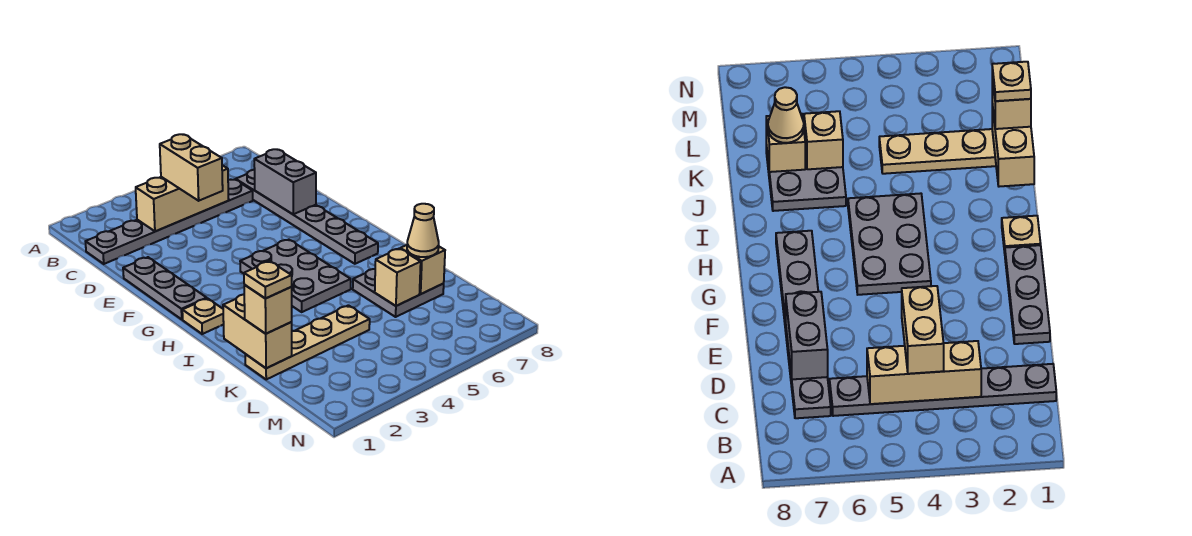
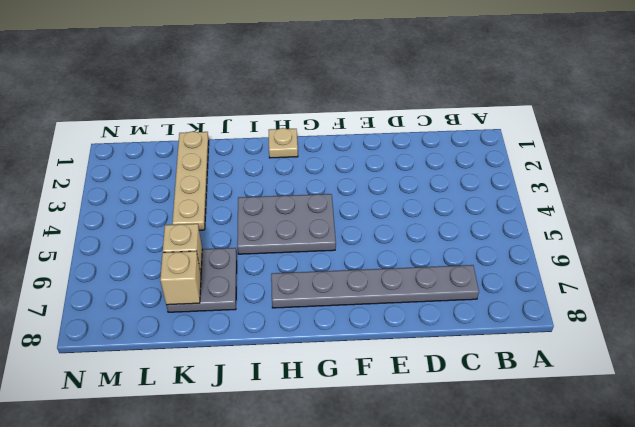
none -> grey plate C1:C6 level 1
none -> grey plate E1:G1 level 1
none -> tan brick C3:C5 level 2

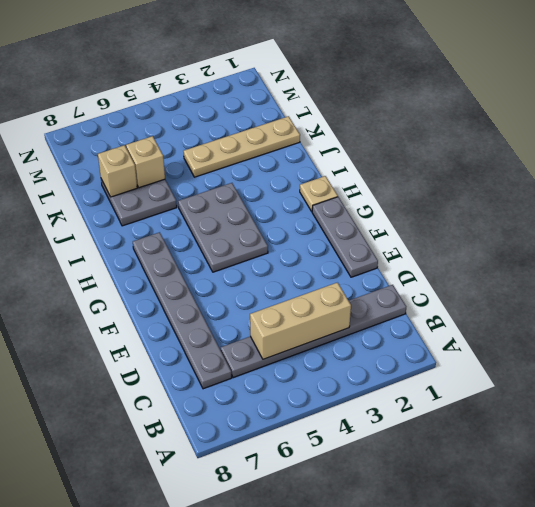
none -> grey brick D7:E7 level 2
none -> tan brick J1:K1 level 2
none -> tan brick C4:D4 level 3

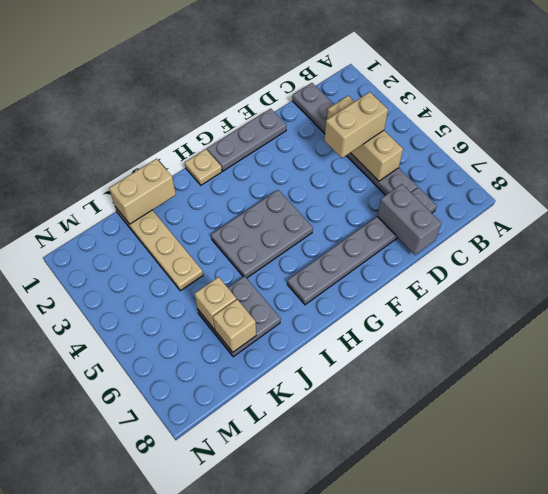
grey brick D7:D8 level 2 -> grey brick D7:E7 level 2
none -> tan brick K1 level 3
none -> tan cone K7 level 3
none -> tan plate K1 level 4

